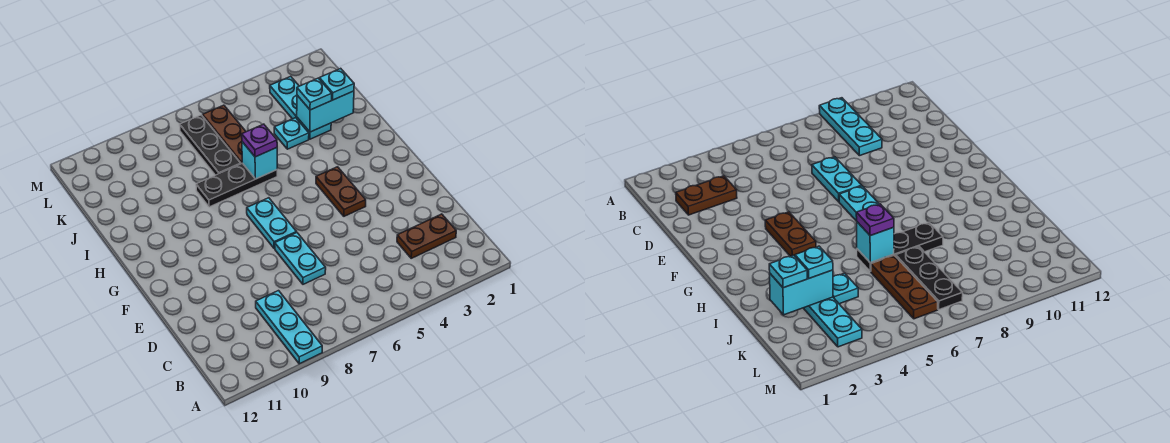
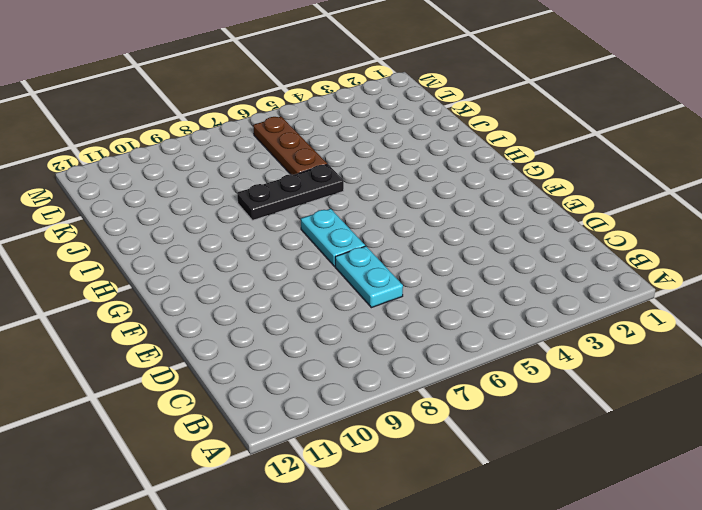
none -> cyan plate A9:C9 level 1
none -> brown plate C2:C3 level 1
none -> brown plate F4:G4 level 1

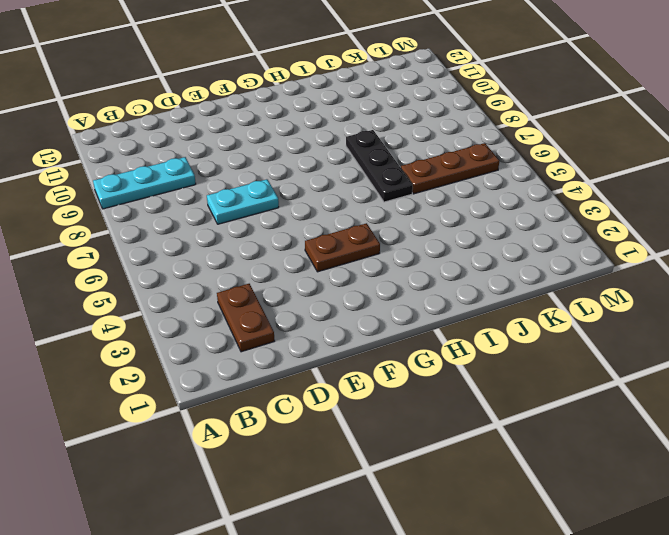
none -> cyan plate F7:G7 level 1
none -> cyan plate J3:L3 level 1
none -> cyan plate J4 level 1

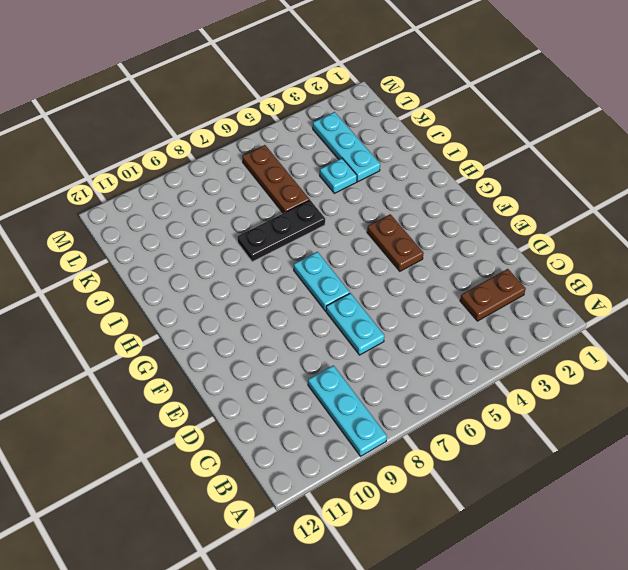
none -> black plate J7:L7 level 1
none -> cyan brick I6 level 2
none -> cyan brick J2:J3 level 2

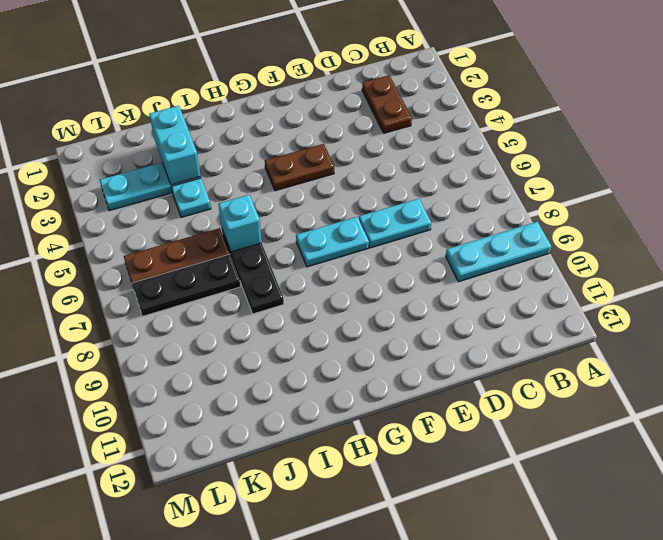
none -> purple plate I6 level 3
none -> cyan plate J2 level 3
none -> cyan plate J3 level 3

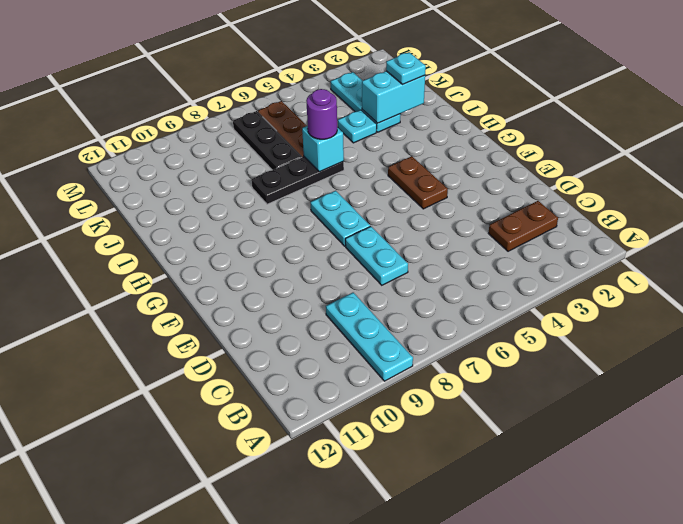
purple round brick I6 level 3 -> purple plate I6 level 3
none -> cyan plate J3 level 3

